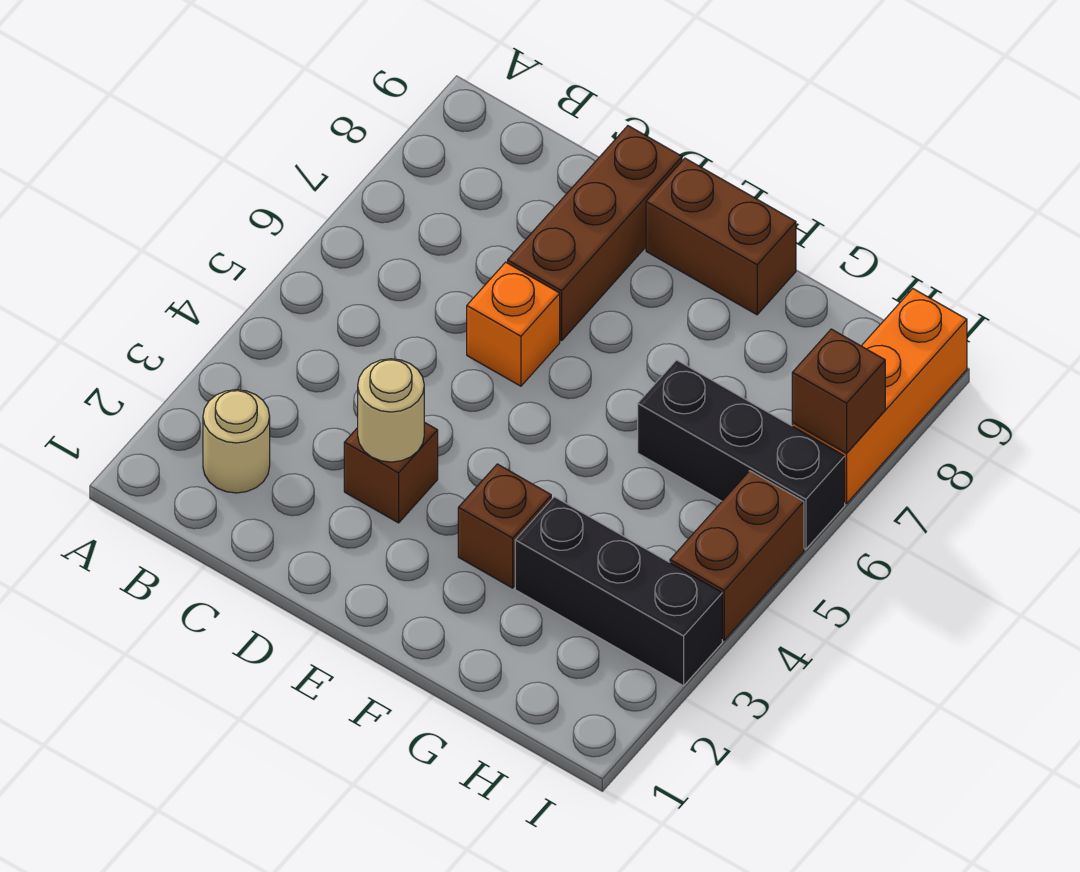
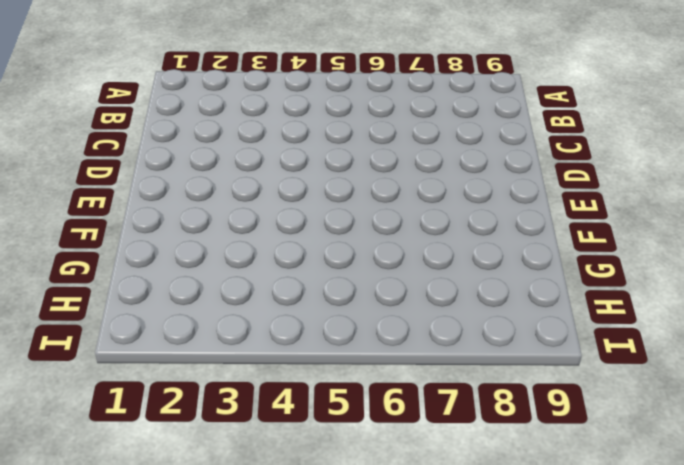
none -> tan round brick B2 level 1
none -> brown brick D3 level 1
none -> orange brick D6 level 1

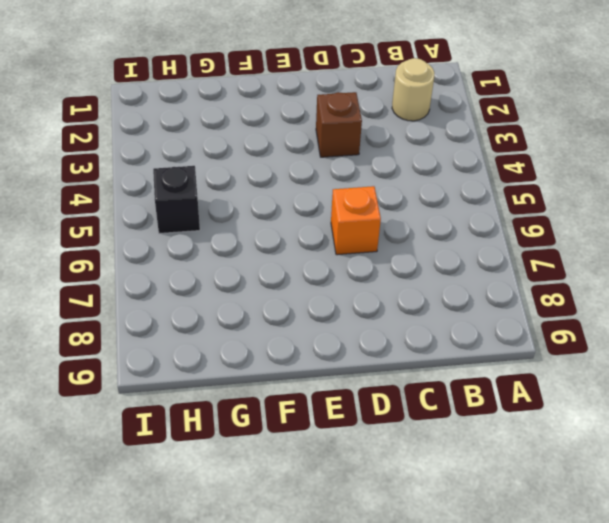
black brick H5 level 1 -> none
none -> brown brick D7:D9 level 1
none -> brown brick E9:F9 level 1
none -> brown brick F3 level 1

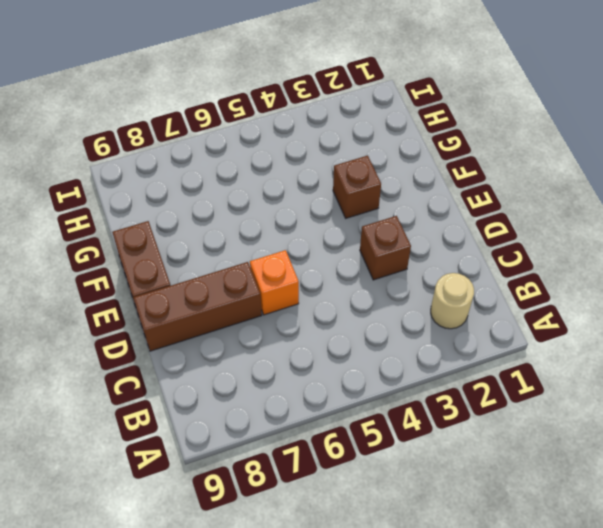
none -> black brick G3:I3 level 1
none -> black brick G6:I6 level 1
none -> brown brick I4:I5 level 1

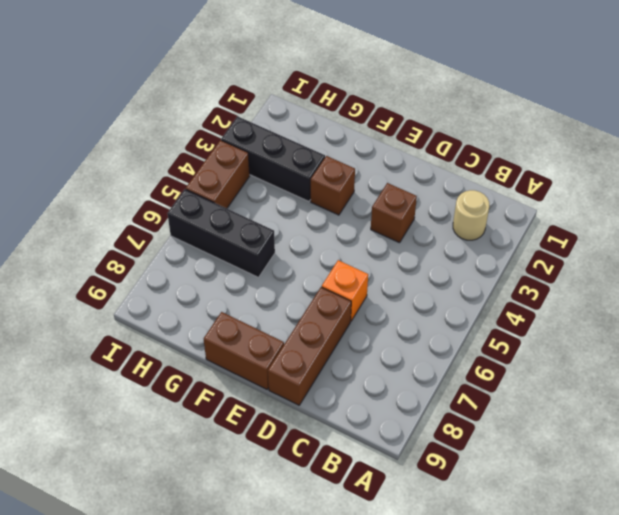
none -> orange brick I7:I9 level 1
none -> tan round brick D3 level 2
none -> brown brick I7 level 2

